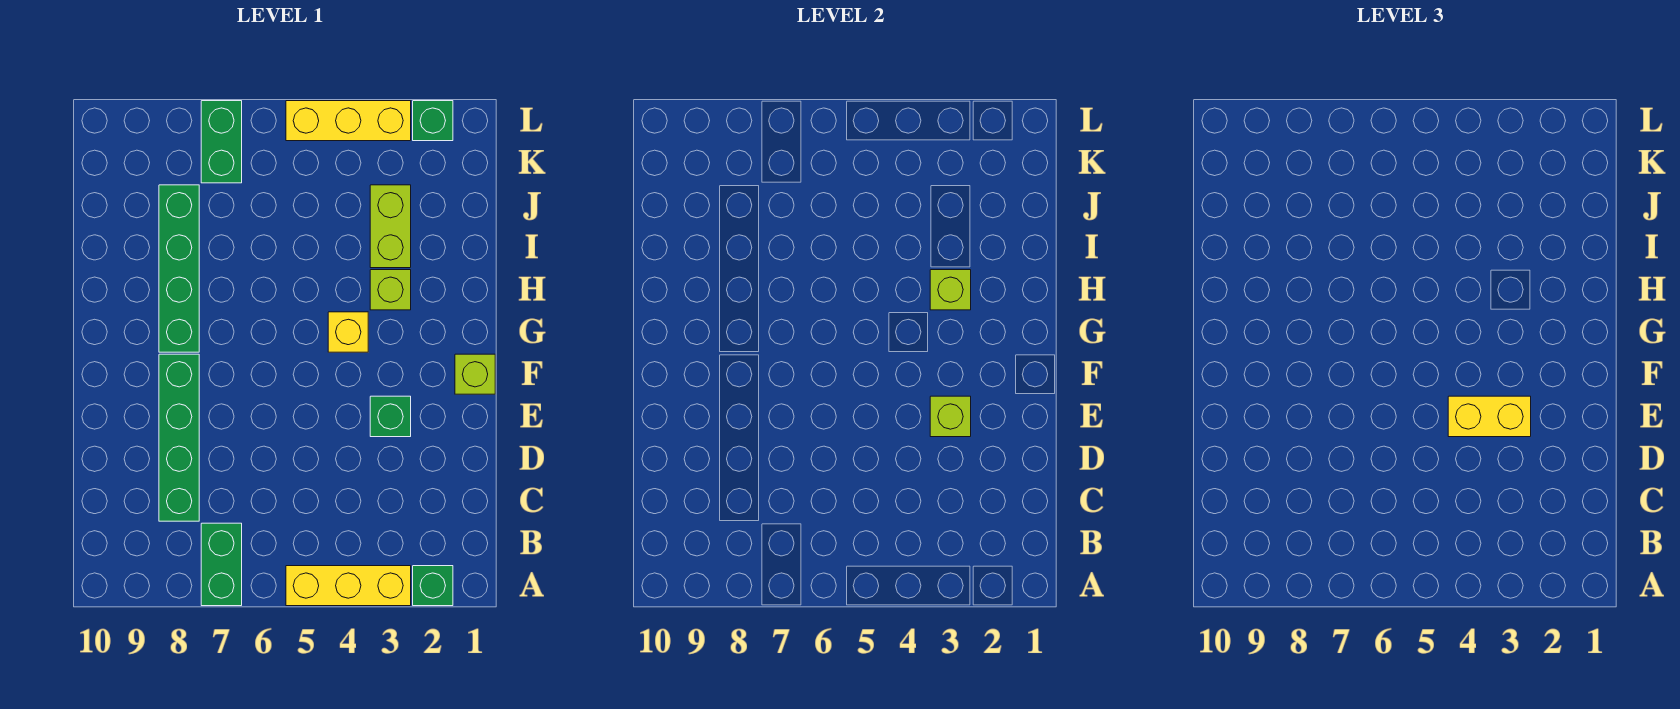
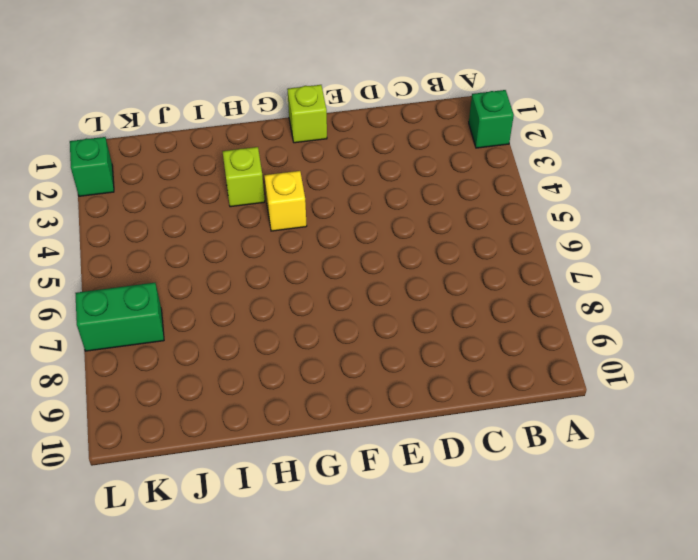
none -> yellow brick A3:A5 level 1
none -> green brick A7:B7 level 1
none -> green brick C8:F8 level 1

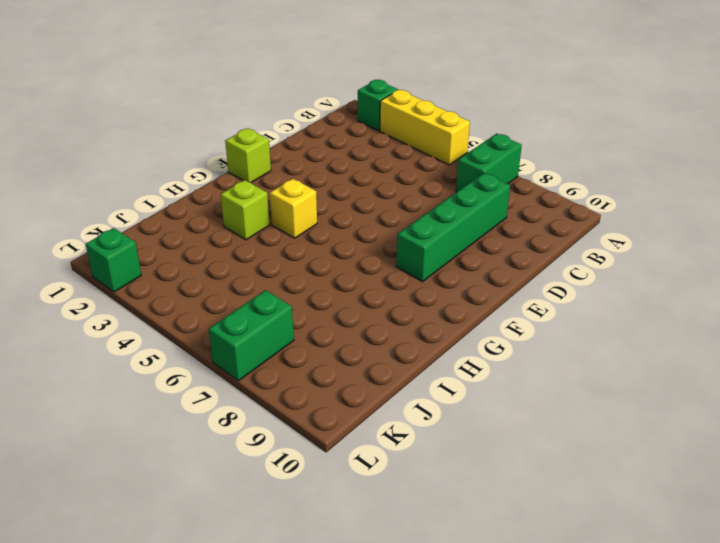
none -> green brick E3 level 1
none -> green brick G8:J8 level 1
none -> lime brick I3:J3 level 1

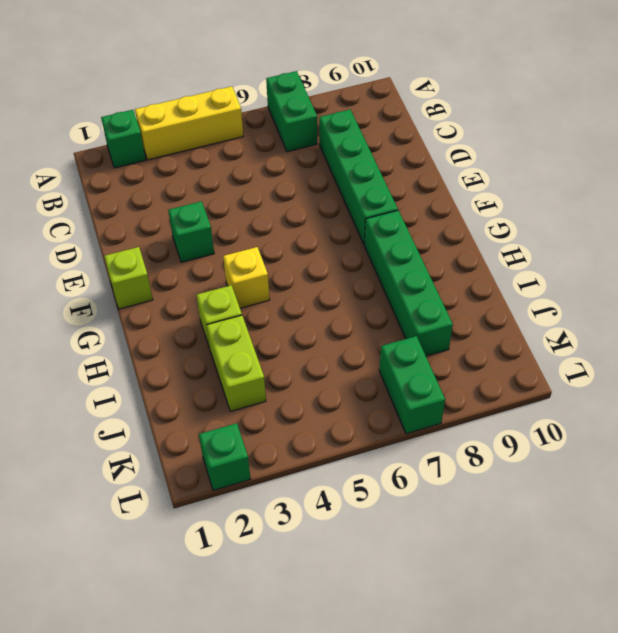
none -> yellow brick L3:L5 level 1
none -> lime brick E3 level 2
none -> lime brick H3 level 2

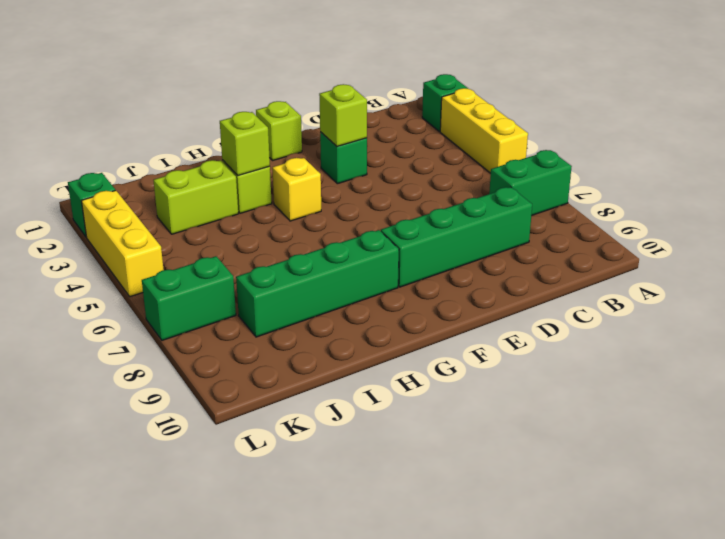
none -> yellow brick E3:E4 level 3

